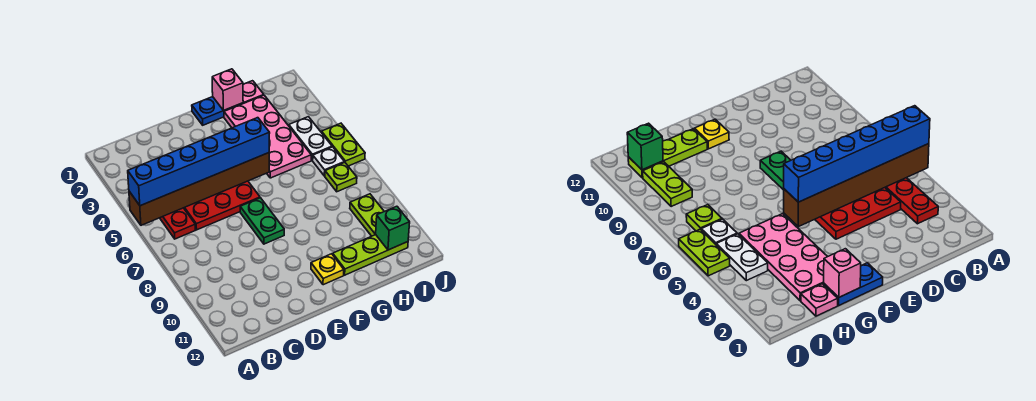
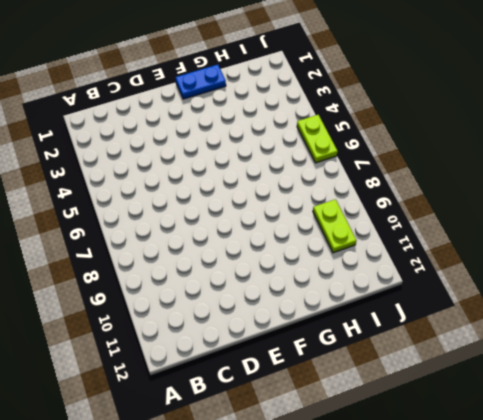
none -> red plate B3:B6 level 1
none -> red plate C4:E6 level 1
none -> green plate E7:E8 level 1

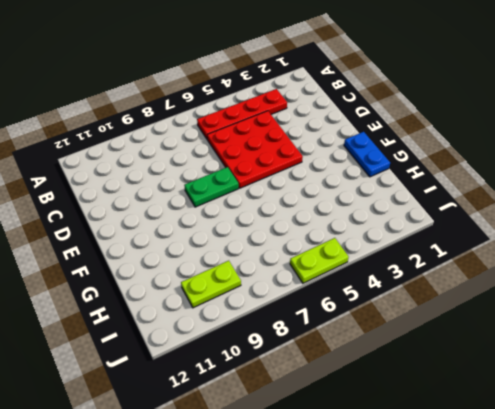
none -> yellow plate F11 level 1
none -> pink plate G2:H5 level 1
none -> lime plate G11:I11 level 1

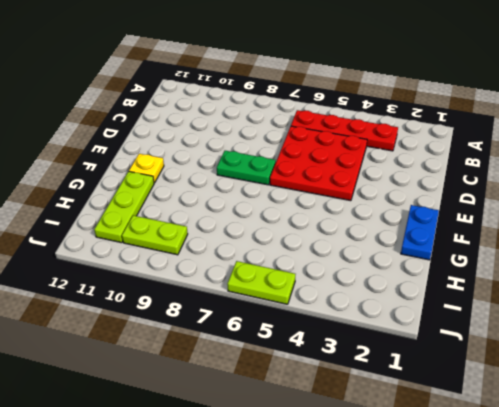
none -> pink plate G2:H5 level 1
none -> pink plate H1 level 1
none -> white plate I4:I5 level 1

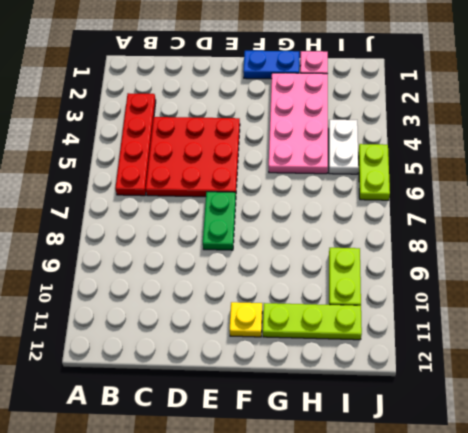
none -> white plate I6 level 1
none -> lime plate I7 level 1
none -> brown brick A5:F5 level 2

